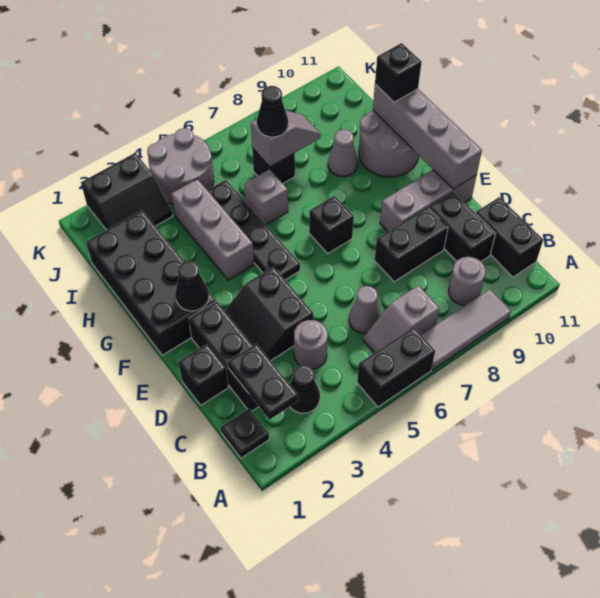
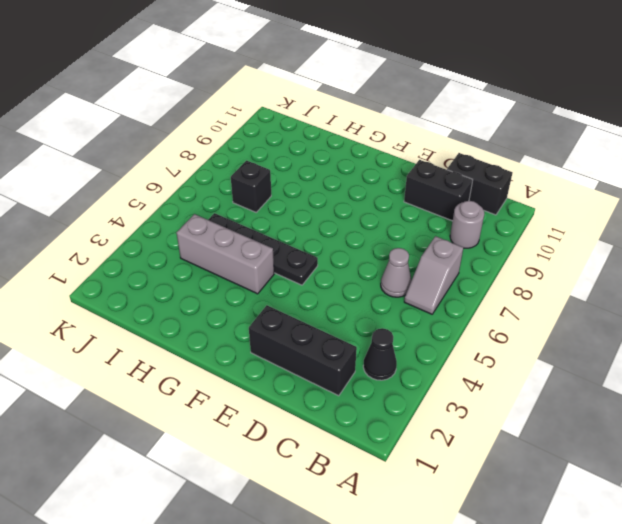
none -> black brick A5:A6 level 1
none -> grey tile A7:A9 level 1
none -> black plate B1 level 1
none -> grey round brick C4 level 1

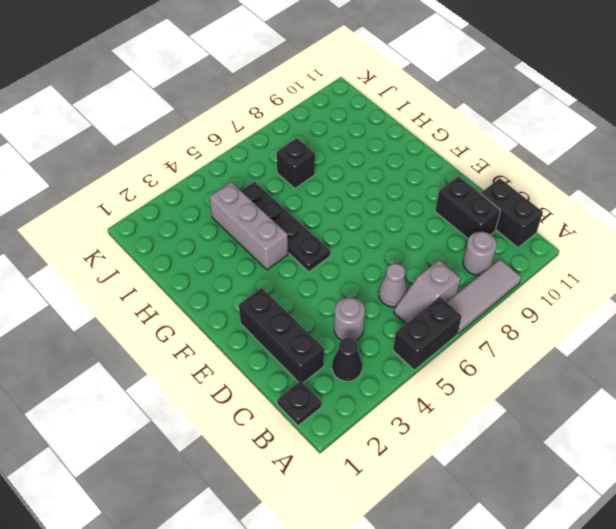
none -> black brick D1 level 1
none -> black slope D3:E4 level 1 top 4
none -> black brick D8:D9 level 1
none -> grey brick E9:E11 level 1

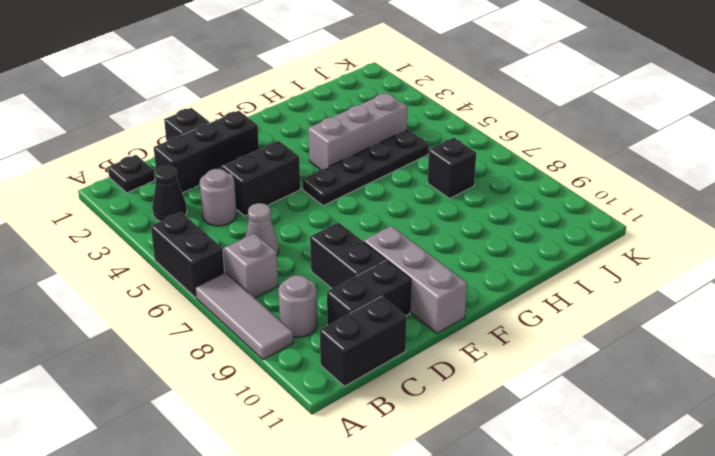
none -> black brick F1:I2 level 1
none -> black brick F7 level 1
none -> grey round brick G10:H11 level 1
none -> grey brick H6 level 1

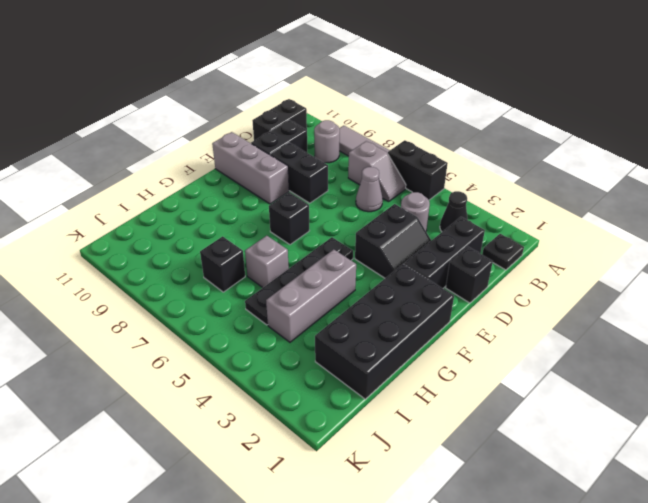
none -> grey round brick G10:H11 level 1
none -> grey cone H9 level 1
none -> black slope J2:K3 level 1 top K
none -> grey round brick J4:K5 level 1

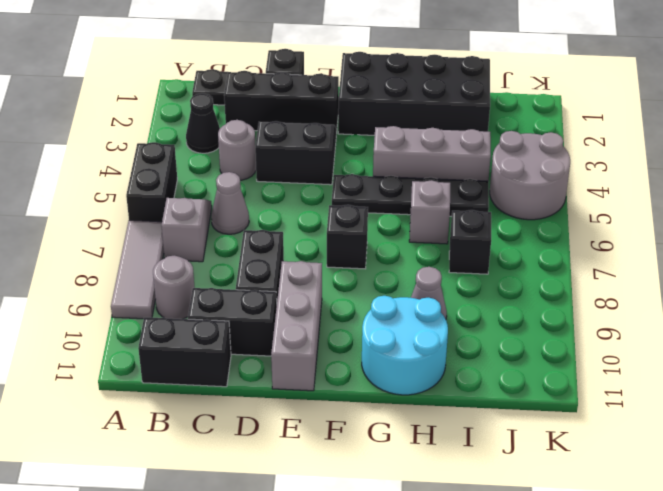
cyan round brick G10:H11 level 1 -> grey round brick G10:H11 level 1
none -> black slope J2:K3 level 1 top K
none -> black plate B2:C2 level 2
none -> grey brick E11:H11 level 2
none -> black cone F2 level 2

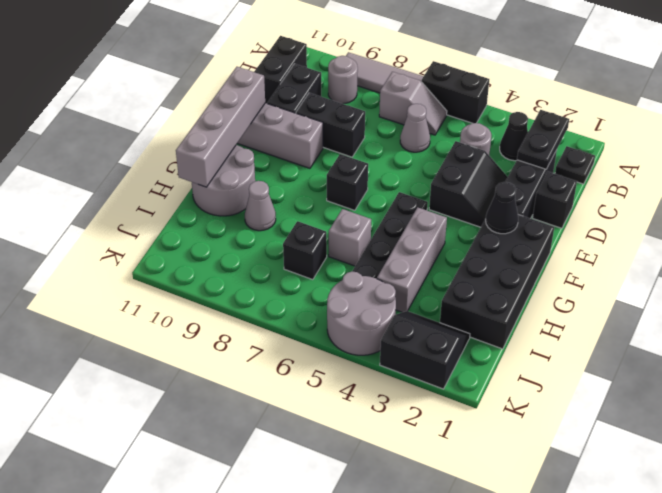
none -> grey slope I7:I8 level 2 top 7
none -> black brick H11 level 3
none -> black cone I7 level 3

